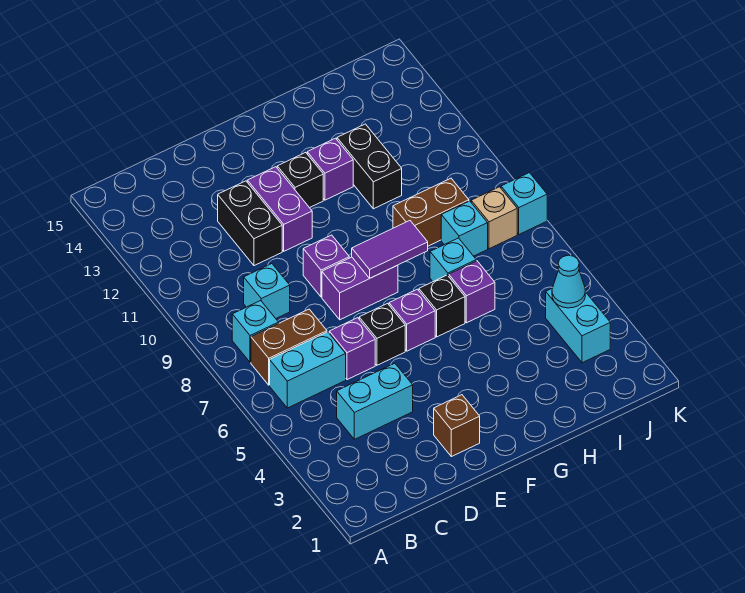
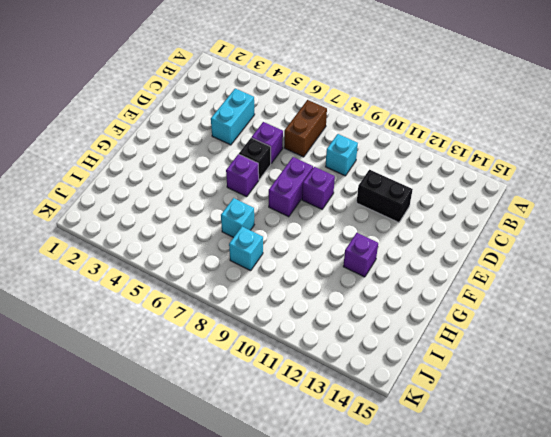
none -> cyan brick B6:C6 level 1
none -> cyan brick B8 level 1
none -> brown brick E2 level 1

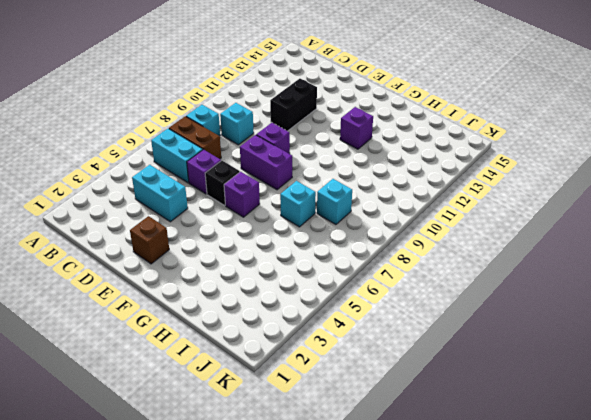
none -> purple brick E11:E12 level 1
none -> black brick F12 level 1
none -> black brick G6 level 1

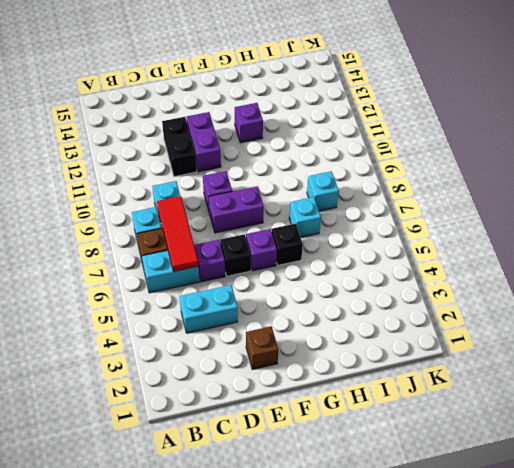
red tile C6:C8 level 2 -> none
none -> black brick F12 level 1
none -> purple brick H6 level 1
none -> brown brick H9:I9 level 1

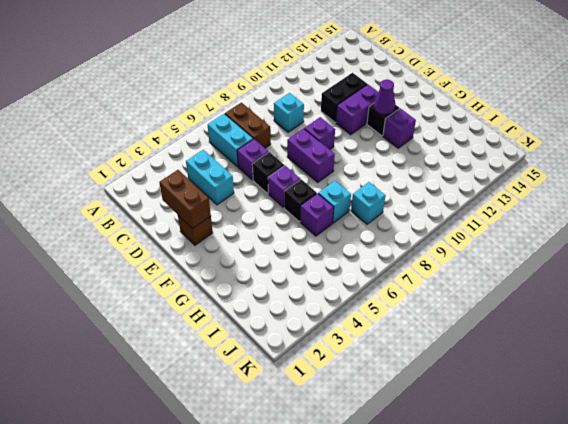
brown brick D2:E2 level 2 -> brown brick H9:I9 level 1
purple cone F12 level 2 -> none
none -> cyan brick B8 level 1
none -> black brick H11:H12 level 1
none -> cyan brick J3:J4 level 1

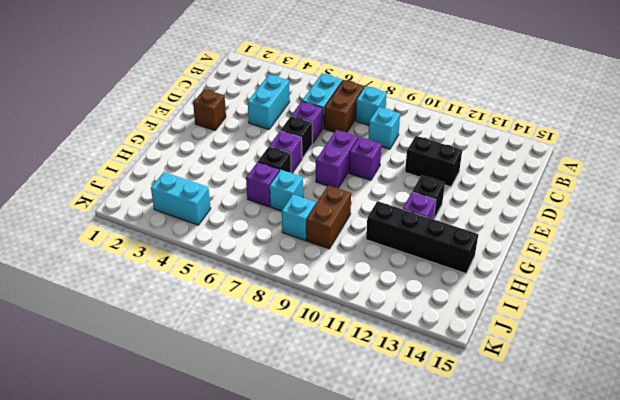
black brick H11:H14 level 1 -> black brick H11:H12 level 1
none -> purple brick E11:E12 level 1
none -> tan brick J8 level 1
none -> cyan brick K8 level 1

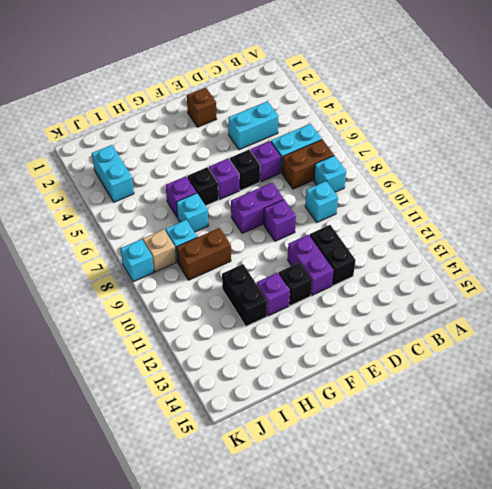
none -> purple tile F8:G8 level 2
none -> cyan cone J4 level 2

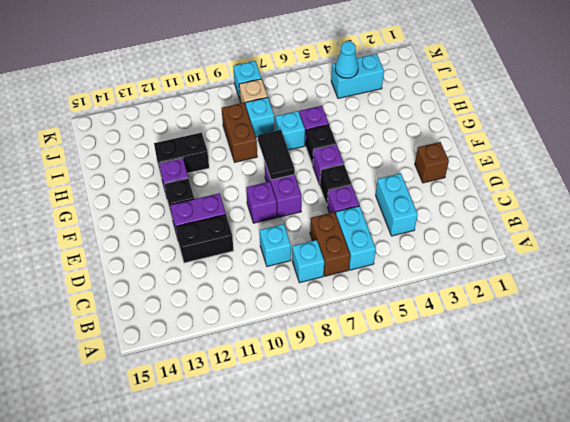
black tile F8:G8 level 2 -> purple tile F8:G8 level 2

